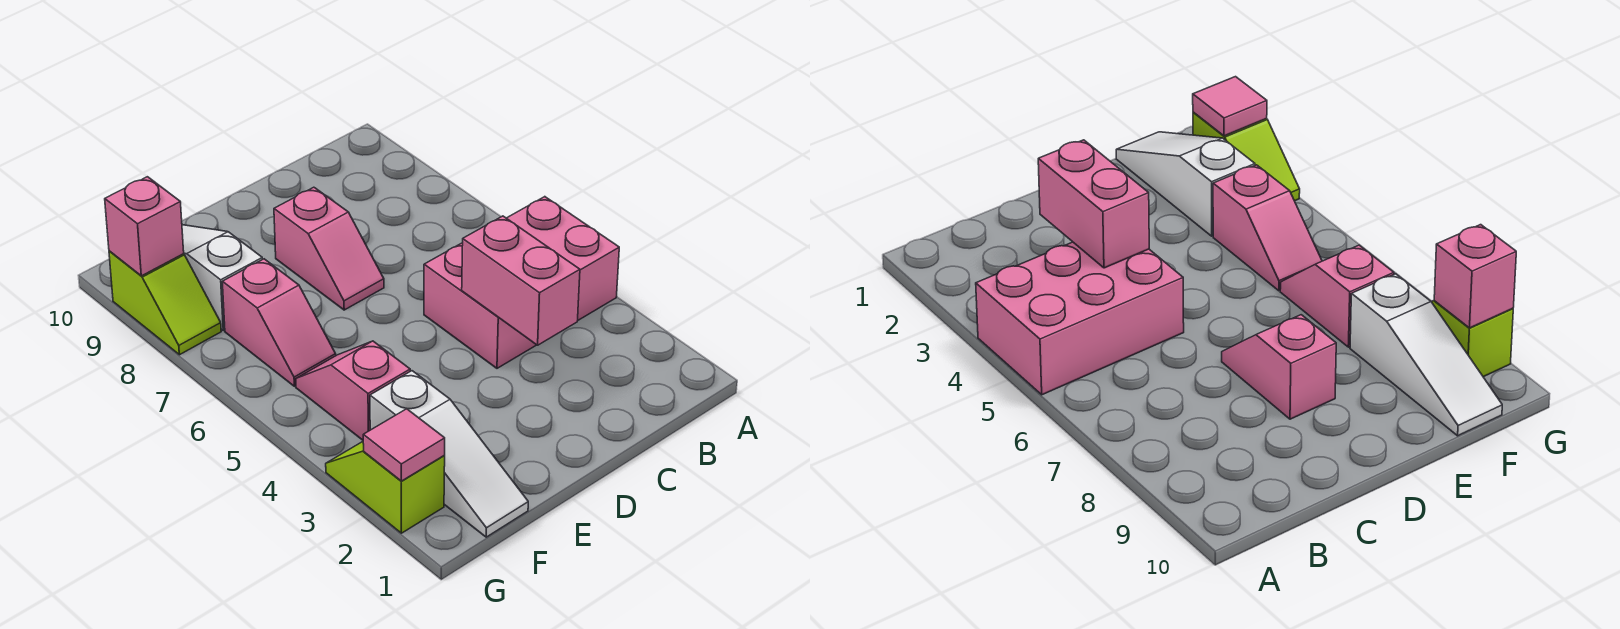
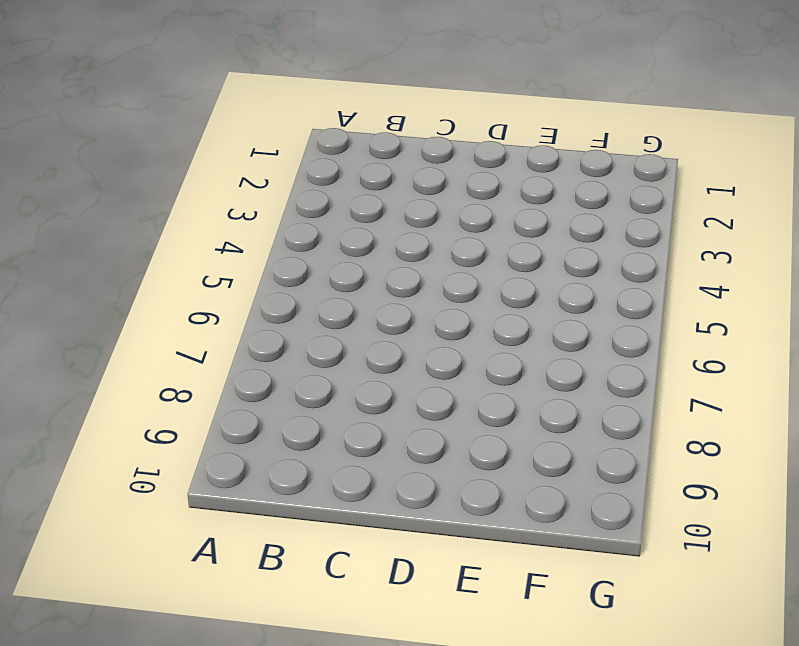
none -> pink brick A4:C5 level 1
none -> pink slope D7:D8 level 1 top 8

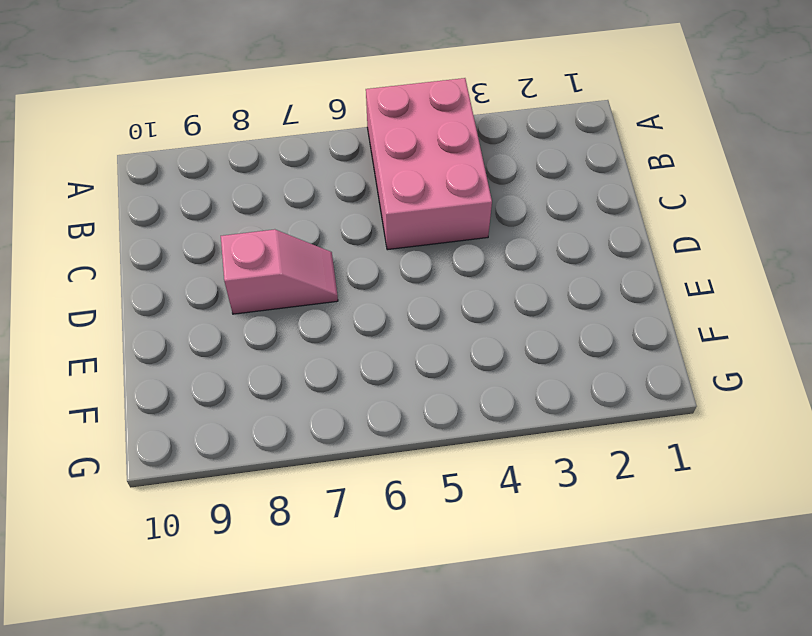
none -> white slope F1:F3 level 1 top 3
none -> pink slope F4:F5 level 1 top 4

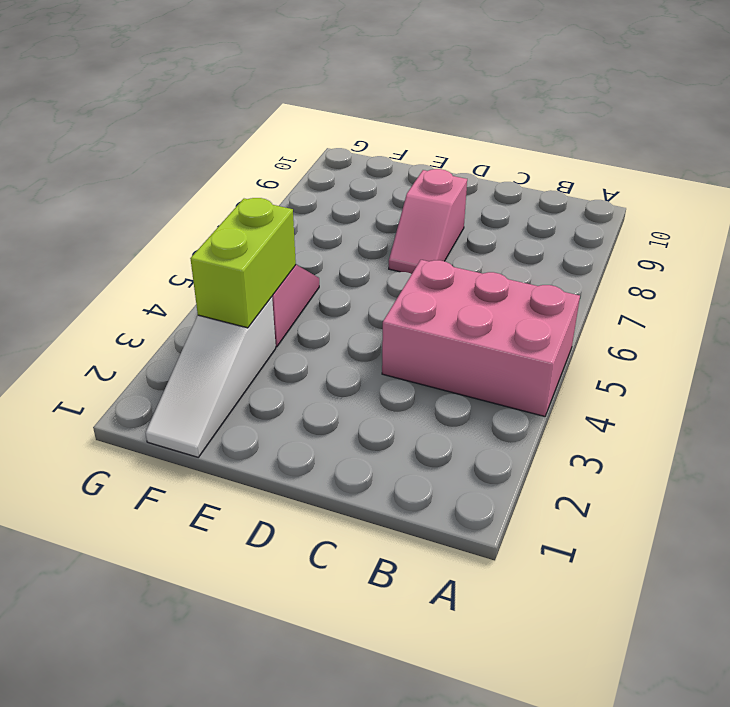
lime brick F3:F4 level 2 -> none
none -> pink slope F6:F7 level 1 top 7
none -> white slope F8:F10 level 1 top 8

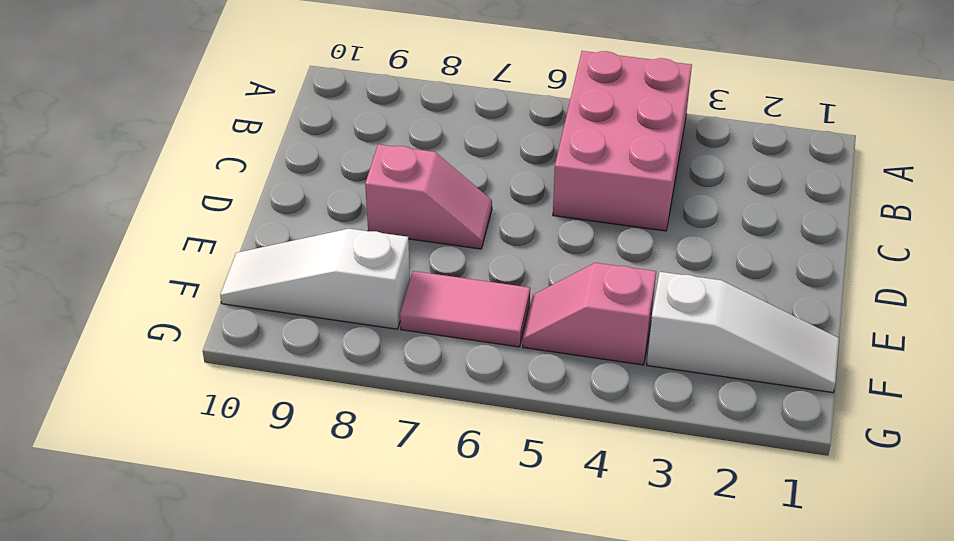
pink tile F6:F7 level 1 -> pink slope F6:F7 level 1 top 7
none -> lime slope G2:G3 level 1 top 2
none -> lime slope G8:G9 level 1 top 9

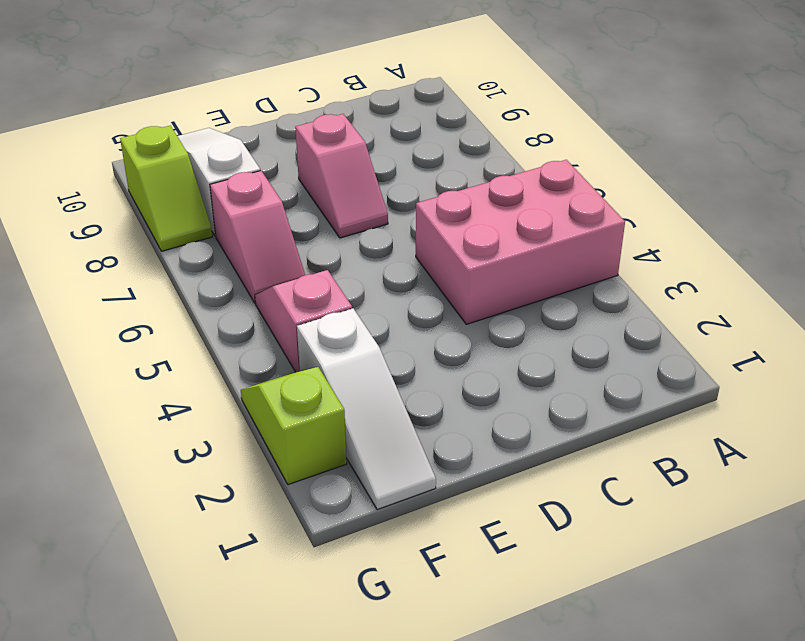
none -> pink brick C3:C4 level 2
none -> pink tile G2 level 2

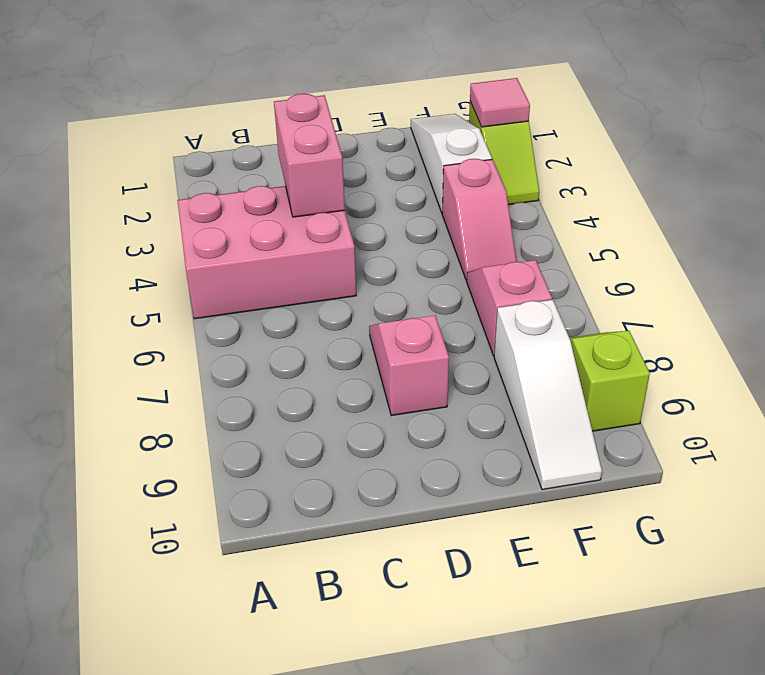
none -> pink brick G9 level 2

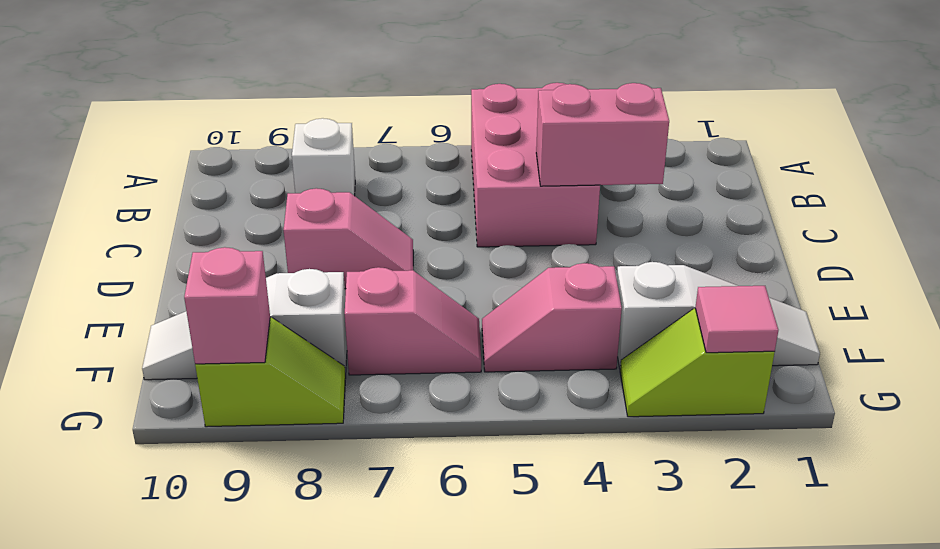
white brick B8 level 1 -> none

